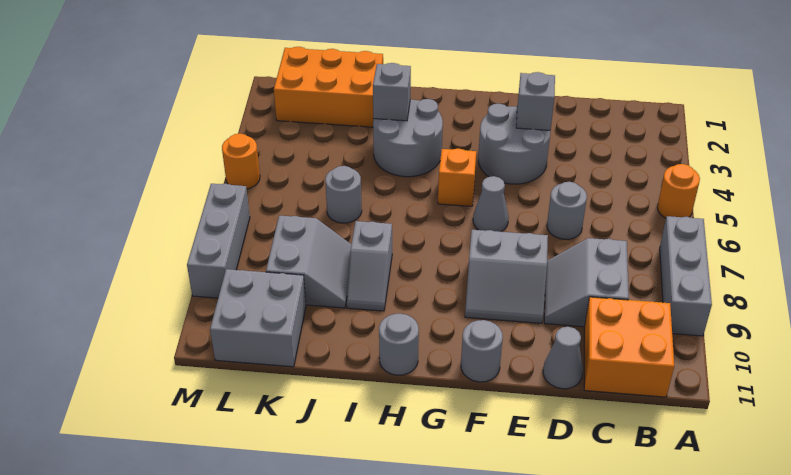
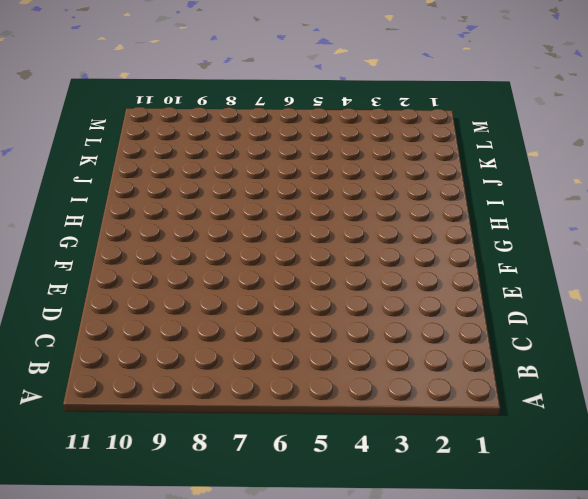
none -> orange round brick A5 level 1
none -> grey brick A7:A9 level 1
none -> orange brick B10:C11 level 1

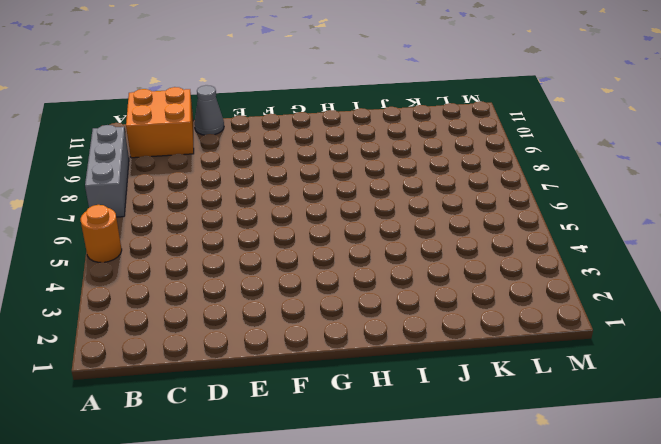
none -> grey slope C8:D9 level 1 top C
none -> grey round brick D6 level 1
none -> grey round brick E3:F4 level 1

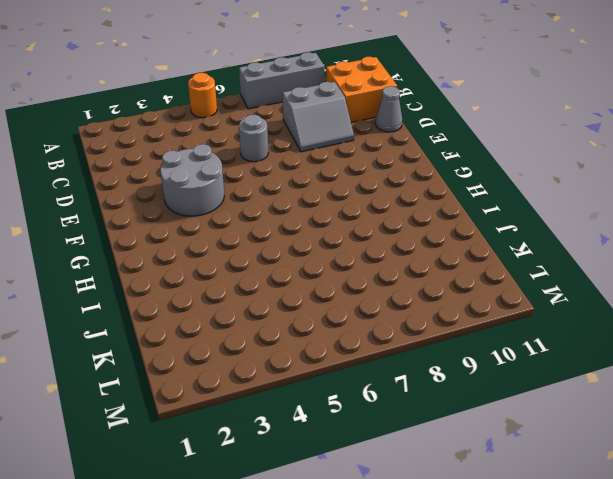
none -> grey slope E8:F9 level 1 top 8
none -> grey cone F6 level 1
none -> grey round brick F11 level 1

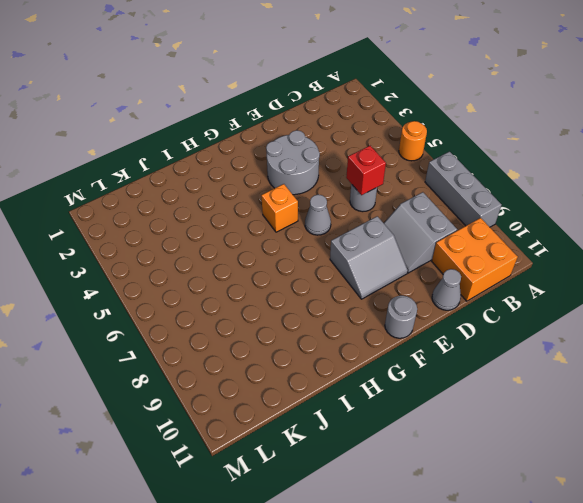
red brick D6 level 2 -> none
none -> grey round brick H3:I4 level 1
none -> grey round brick H11 level 1
none -> grey slope I8:I9 level 1 top 8

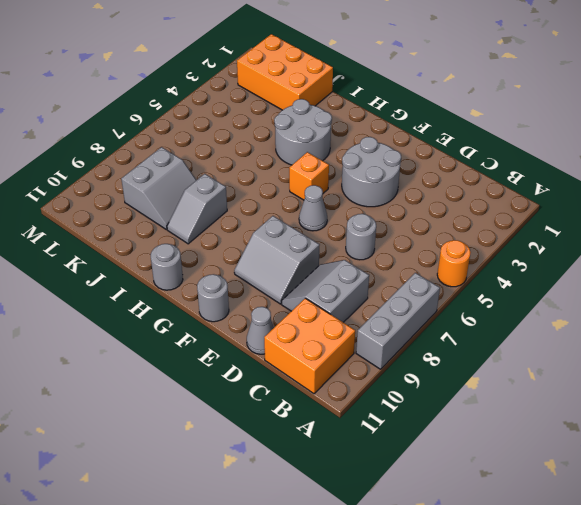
none -> grey round brick J6 level 1
none -> grey brick K10:L11 level 1
none -> orange round brick M5 level 1

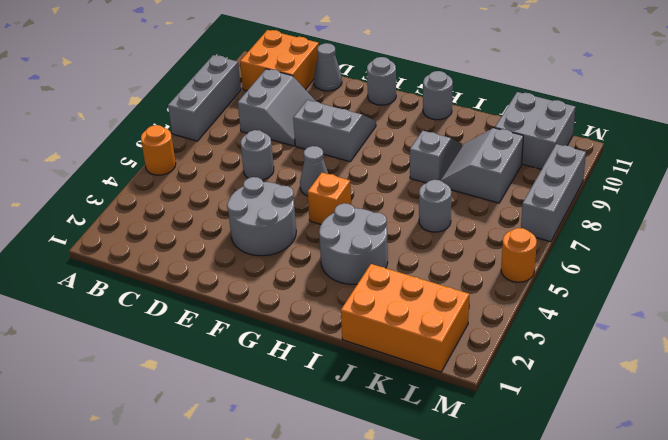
none -> grey brick E3 level 2
none -> grey brick I3 level 2

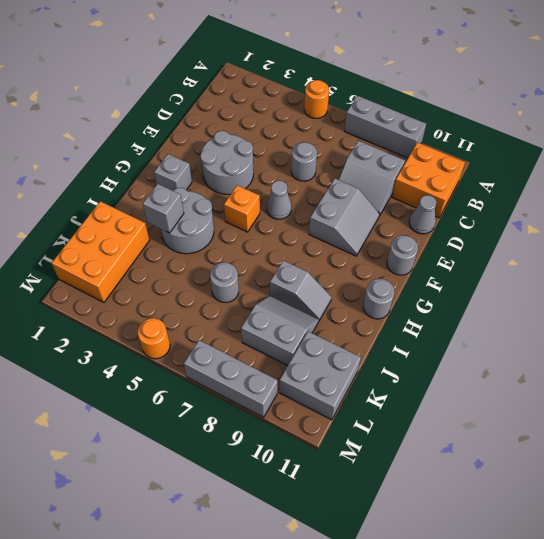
grey brick G2 level 1 -> grey brick E3 level 2

